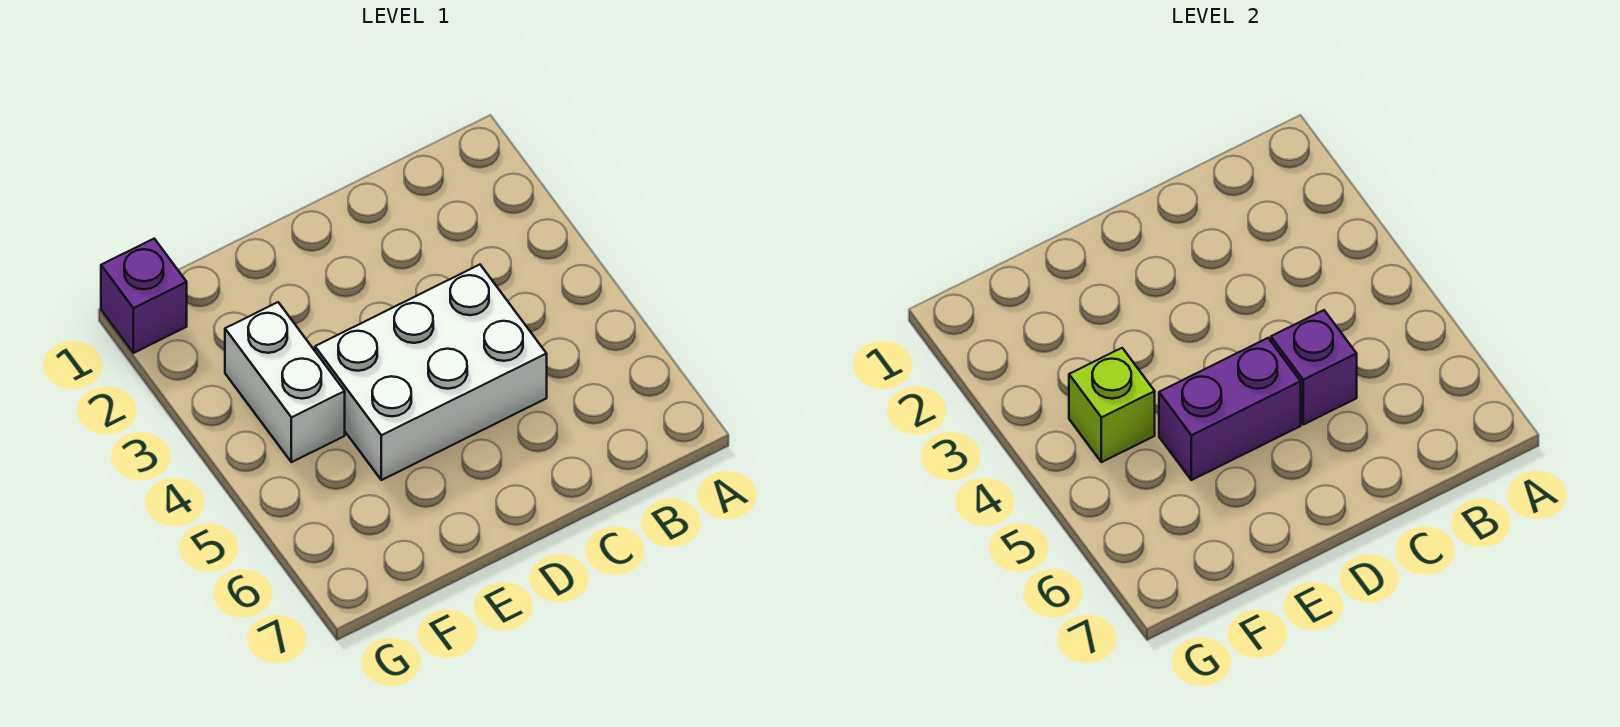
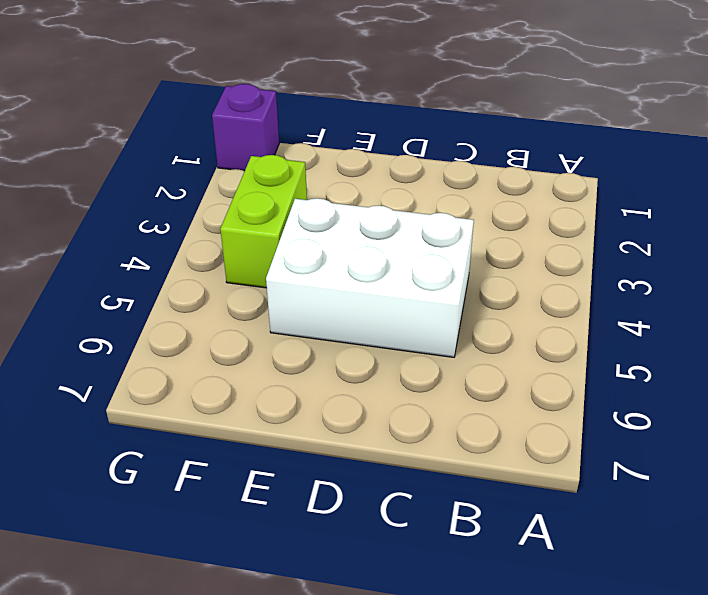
lime brick F3:F4 level 1 -> white brick F3:F4 level 1
none -> purple brick C5 level 2
none -> purple brick D5:E5 level 2

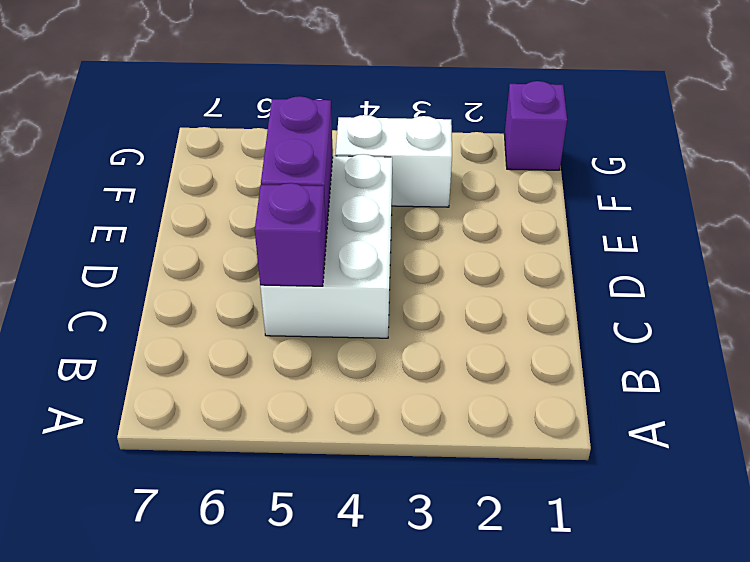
none -> lime brick F4 level 2

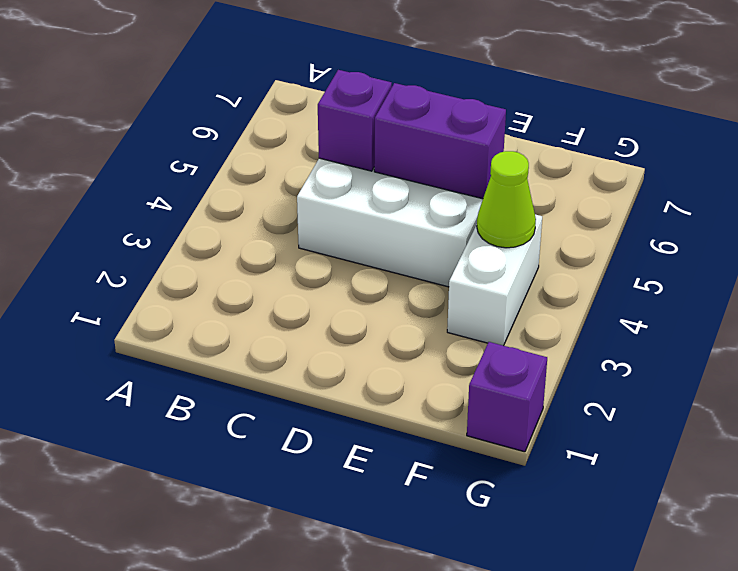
lime cone F4 level 2 -> lime brick F4 level 2

